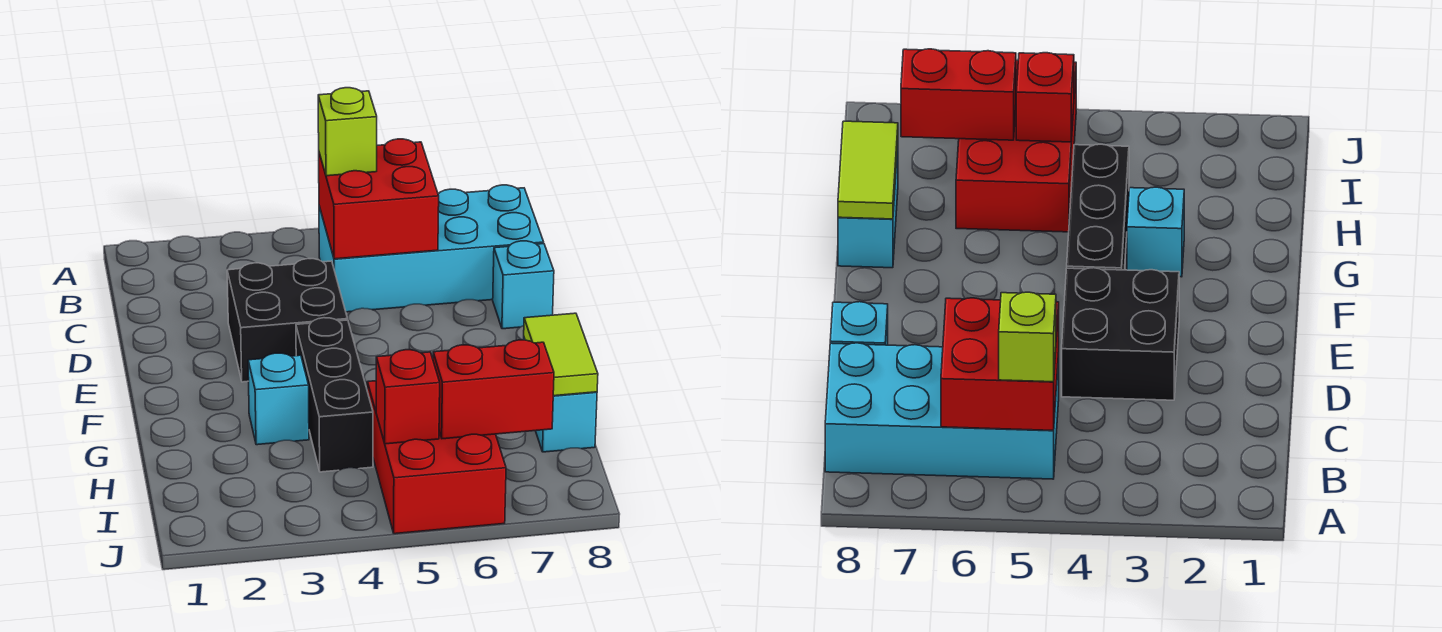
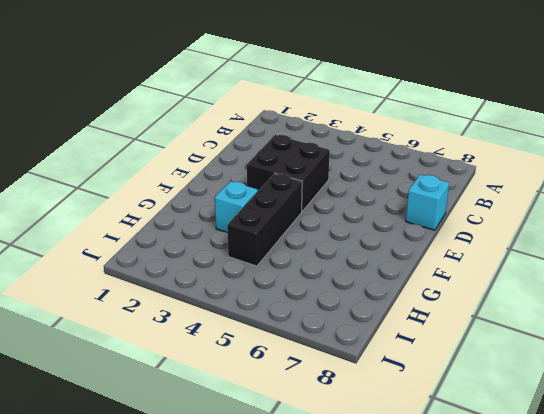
none -> cyan brick B5:C8 level 1
none -> cyan brick G8:H8 level 1
none -> red brick H5:J6 level 1

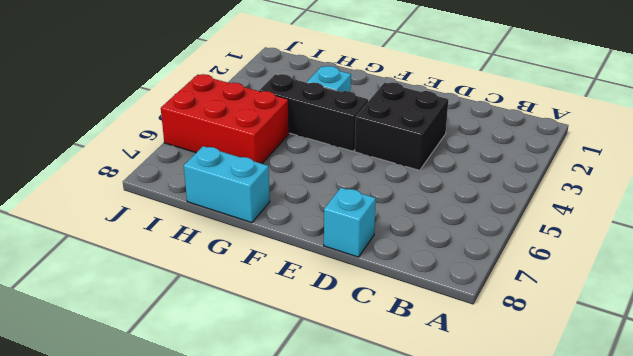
none -> cyan brick B5:C8 level 1
none -> red brick B5:C6 level 2
none -> lime tile G8:H8 level 2

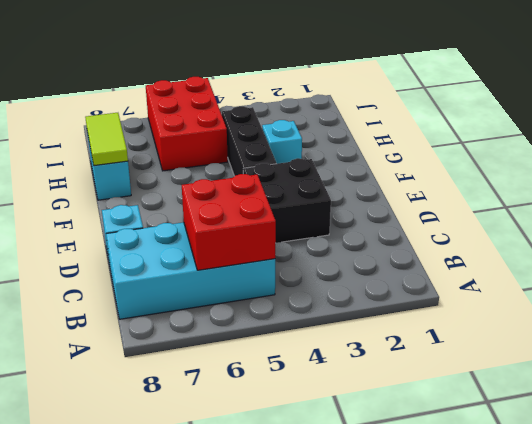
none -> red brick I5 level 2
none -> red brick I6:I7 level 2
none -> lime brick B5 level 3

